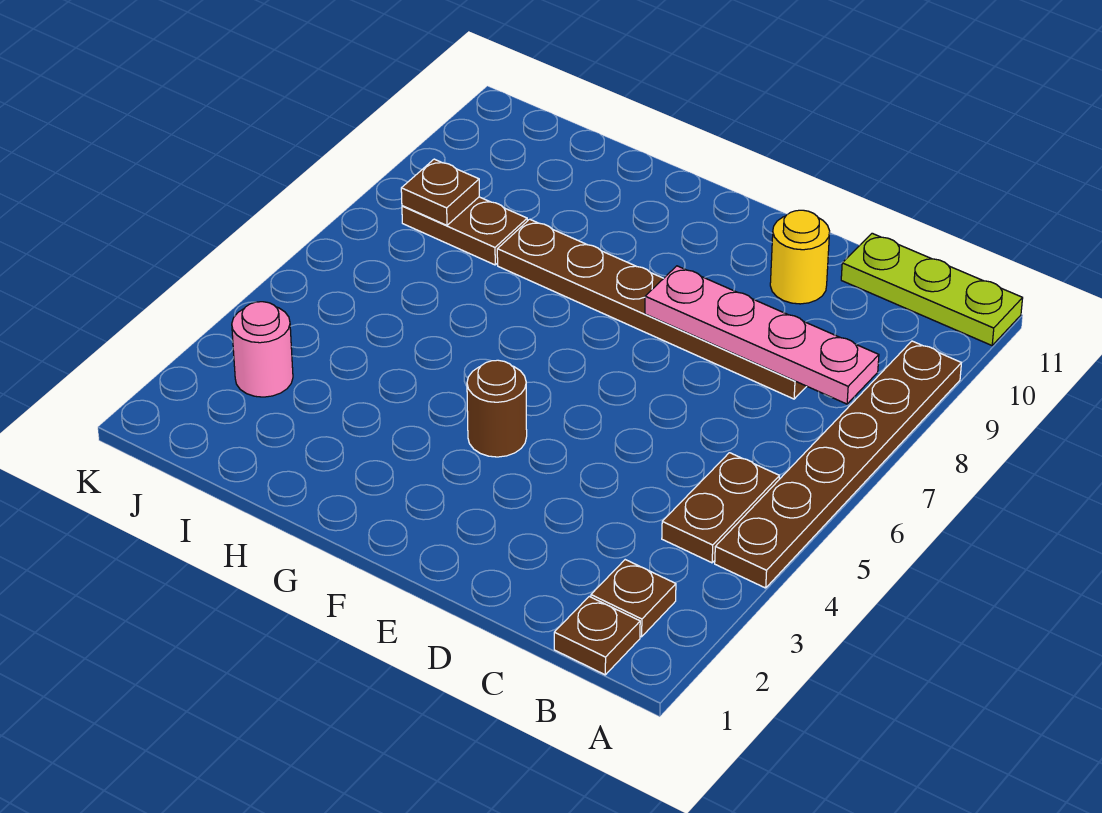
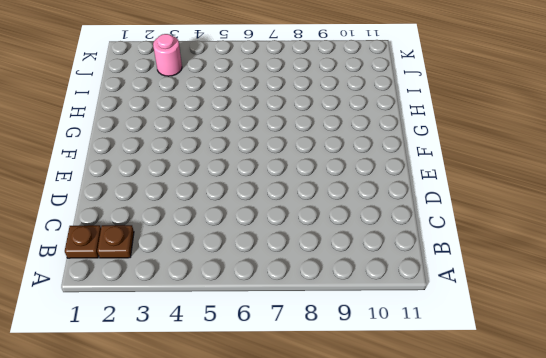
none -> brown plate A4:A9 level 1
none -> lime plate A11:C11 level 1
none -> brown plate B4:B5 level 1

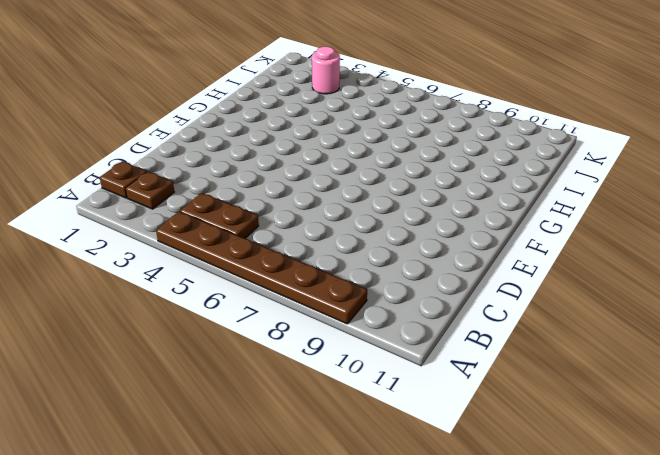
none -> lime plate A11:C11 level 1
none -> brown plate C8:H8 level 1
none -> yellow round brick D10 level 1

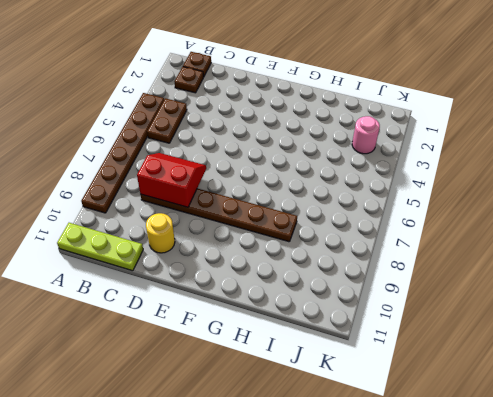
red slope C7:D8 level 2 top 8 -> pink plate B8:E8 level 2
none -> brown round brick F4 level 1
none -> brown plate I8:J8 level 1
none -> brown plate J8 level 2

